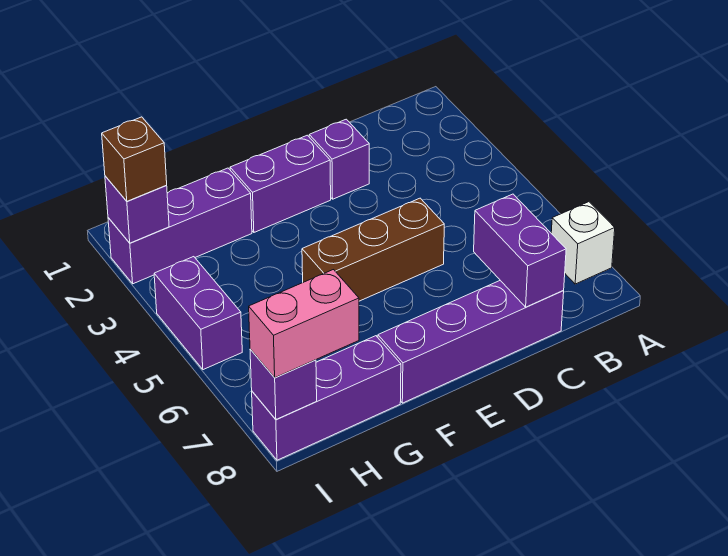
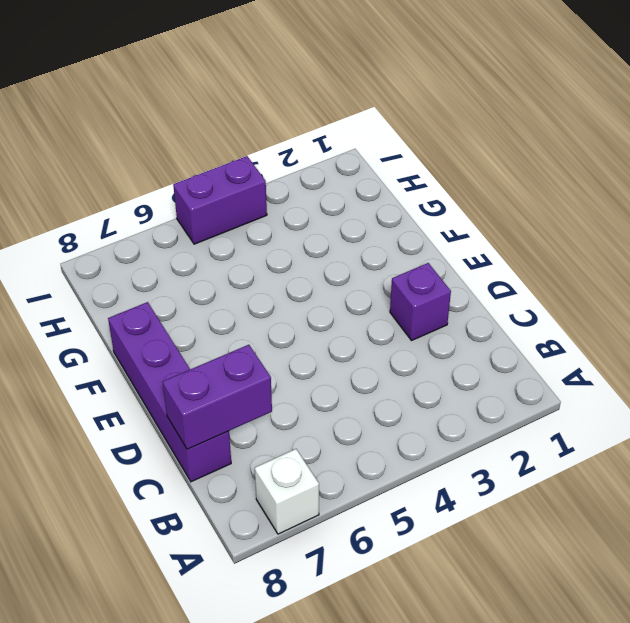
none -> brown brick D5:F5 level 1
none -> purple brick E2:F2 level 1
none -> purple brick G2:I2 level 1

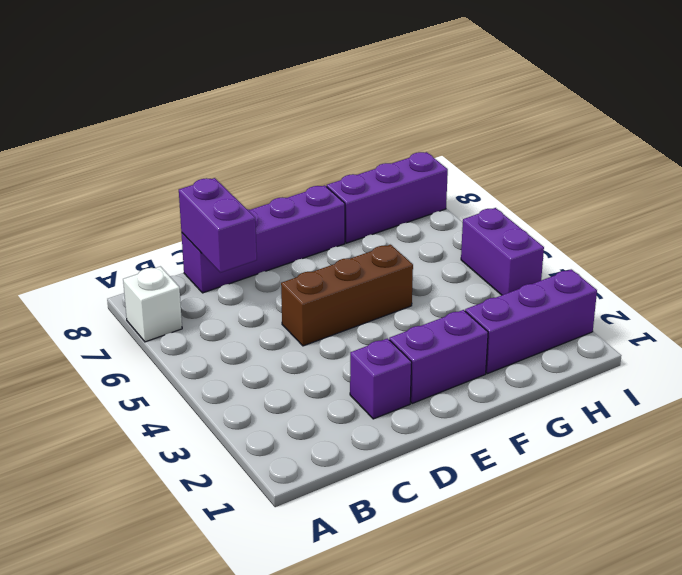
none -> purple brick I2 level 2
none -> purple brick I8 level 2
none -> pink brick H8:I8 level 3

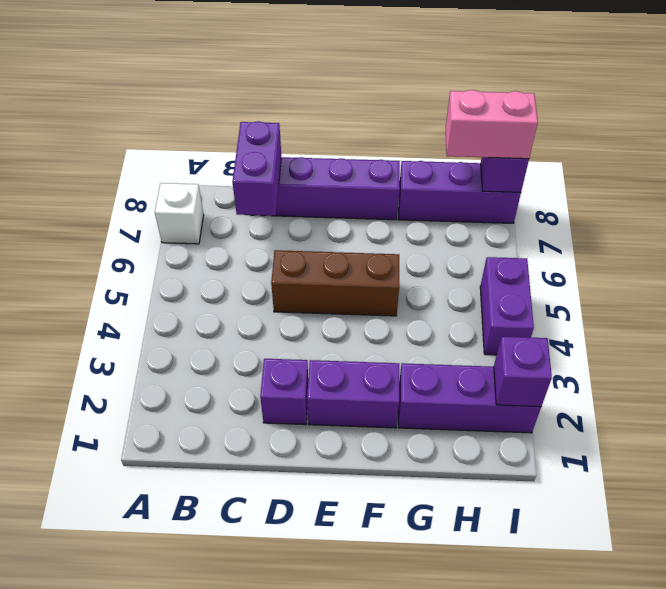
none -> brown brick I2 level 3

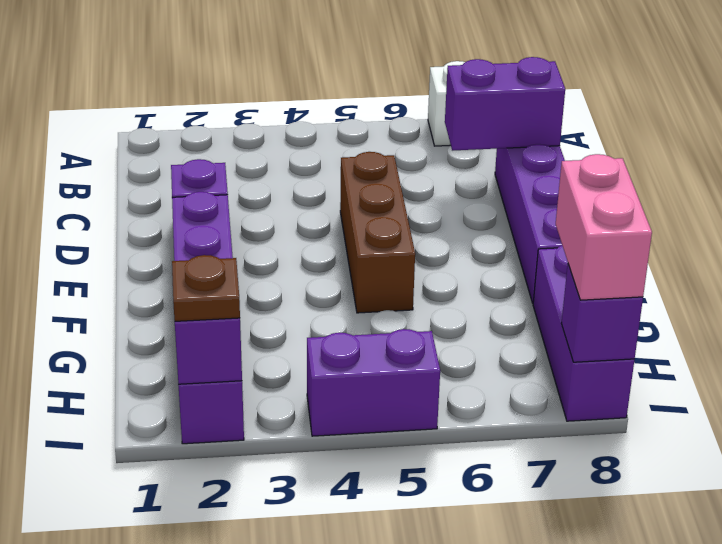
brown plate I2 level 3 -> brown brick I2 level 3

